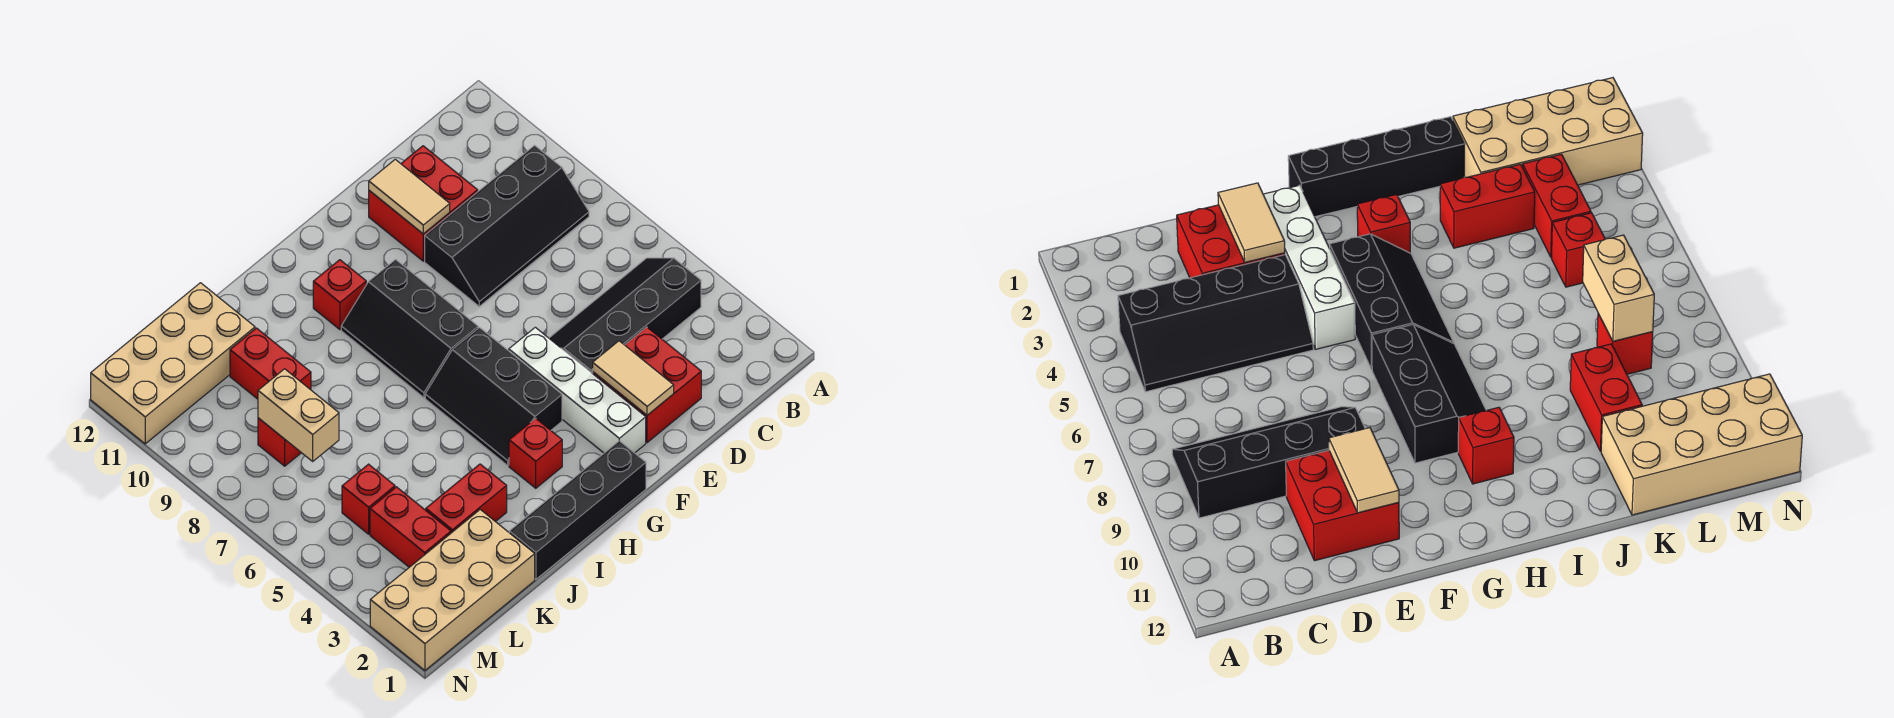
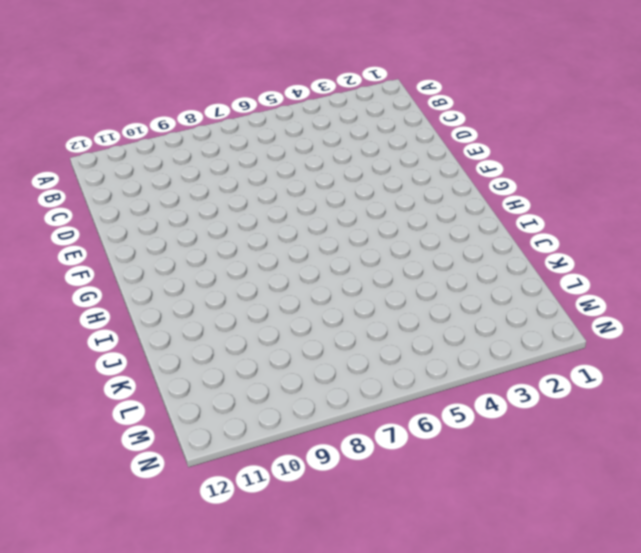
none -> black slope B4:E5 level 1 top 4
none -> black slope B8:E9 level 1 top 9
none -> red brick D2:E3 level 1

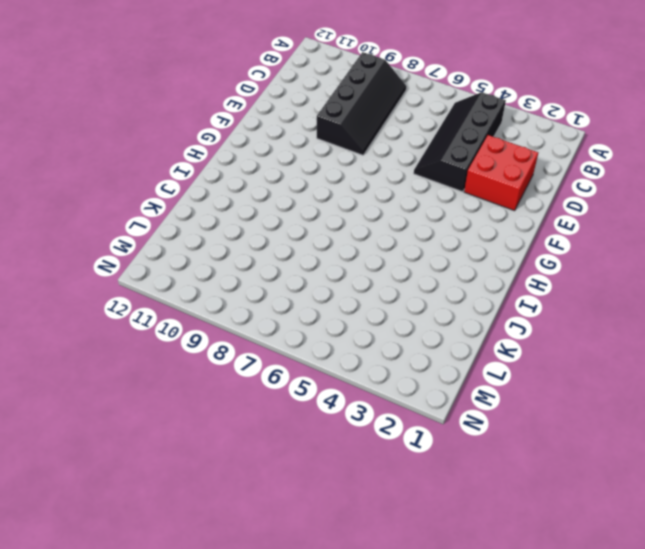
none -> red brick D10:E11 level 1
none -> white brick F2:F5 level 1
none -> black brick G1:J1 level 1

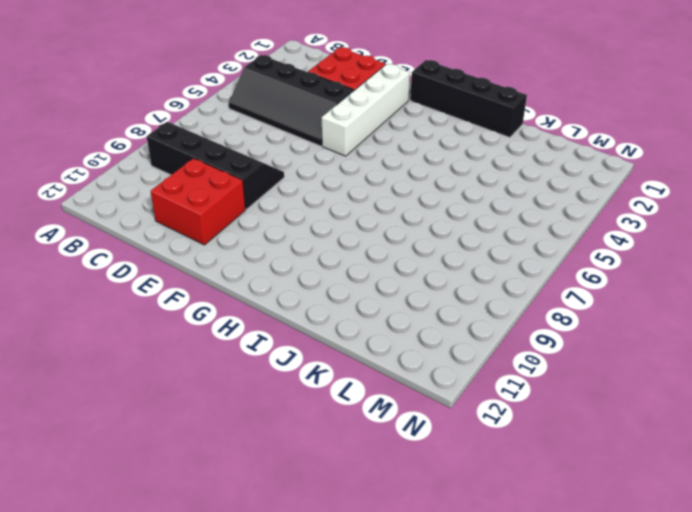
none -> black slope G4:H6 level 1 top G
none -> black slope G7:H9 level 1 top G
none -> red brick H3 level 1

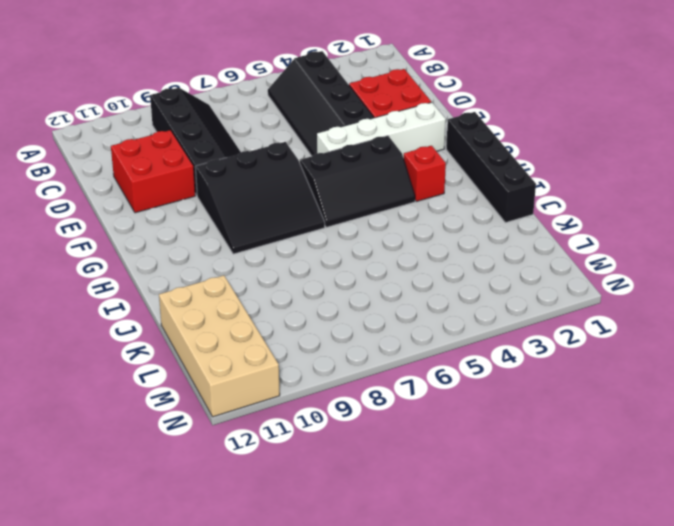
black slope F7:H9 level 1 top F -> black slope G7:H9 level 1 top G
none -> red brick H10 level 1
none -> red brick J3:K3 level 1
none -> tan brick K1:N2 level 1

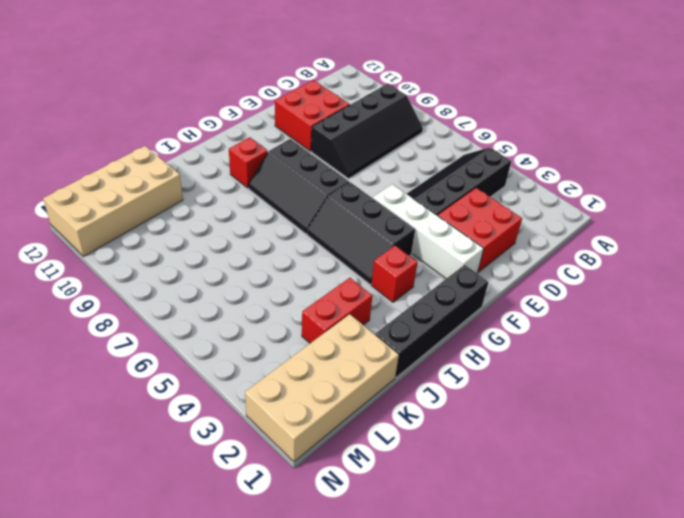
none -> red brick K9:K10 level 1
none -> red brick L3:L4 level 1
none -> red brick L5 level 1

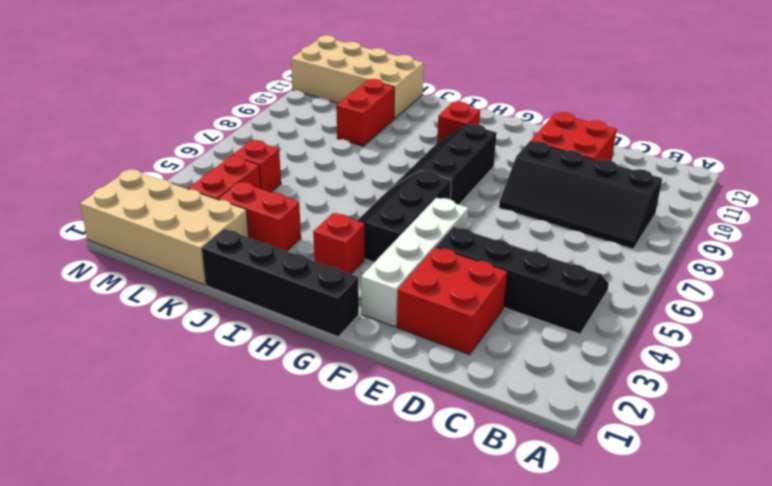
none -> red brick L8 level 1
none -> tan tile E2:E3 level 2
none -> tan tile E10:E11 level 2

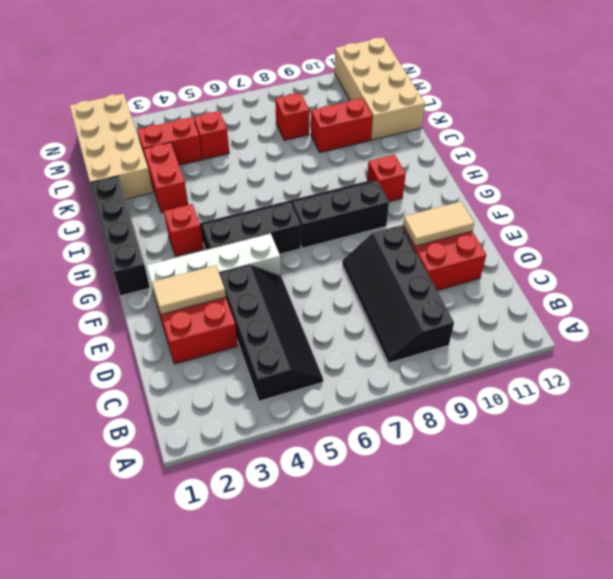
none -> tan brick L7:L8 level 2

